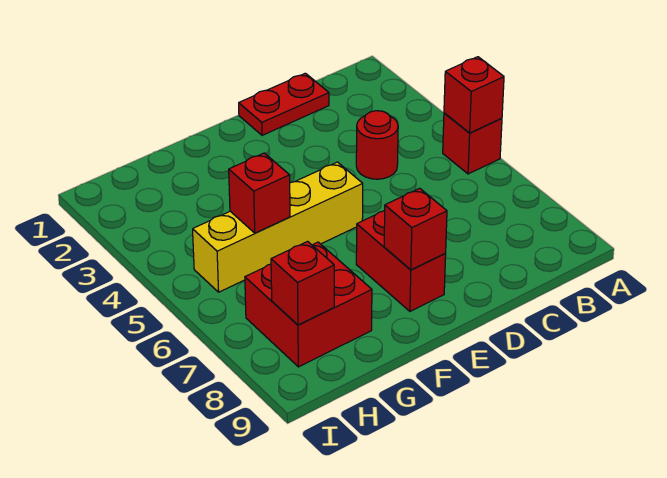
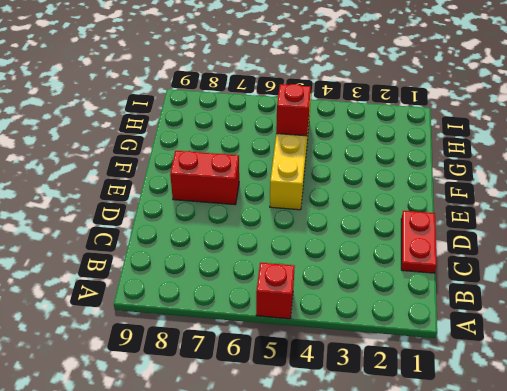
none -> red round brick C4 level 1
none -> red brick G7:H8 level 1

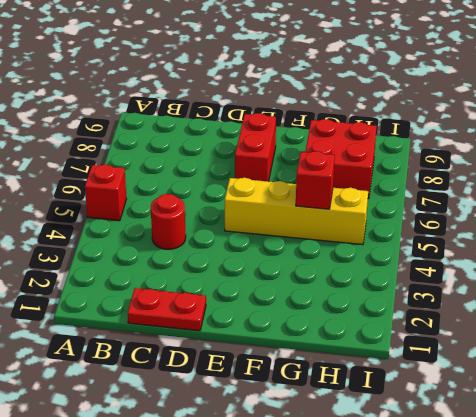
none -> red brick A5 level 2
none -> red brick E8 level 2

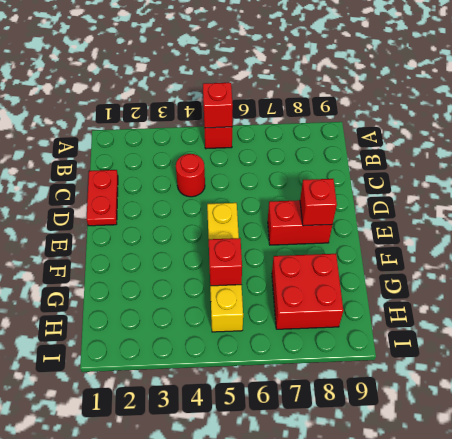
none -> red brick H8 level 2

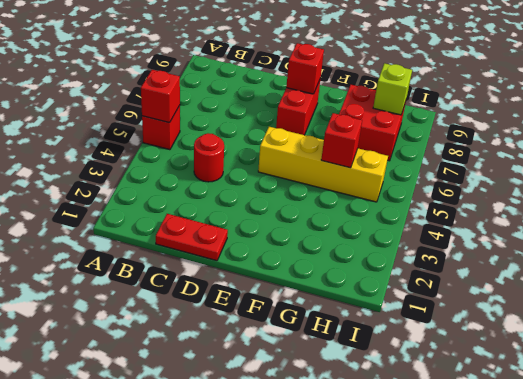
lime brick H8 level 2 -> red brick H8 level 2

